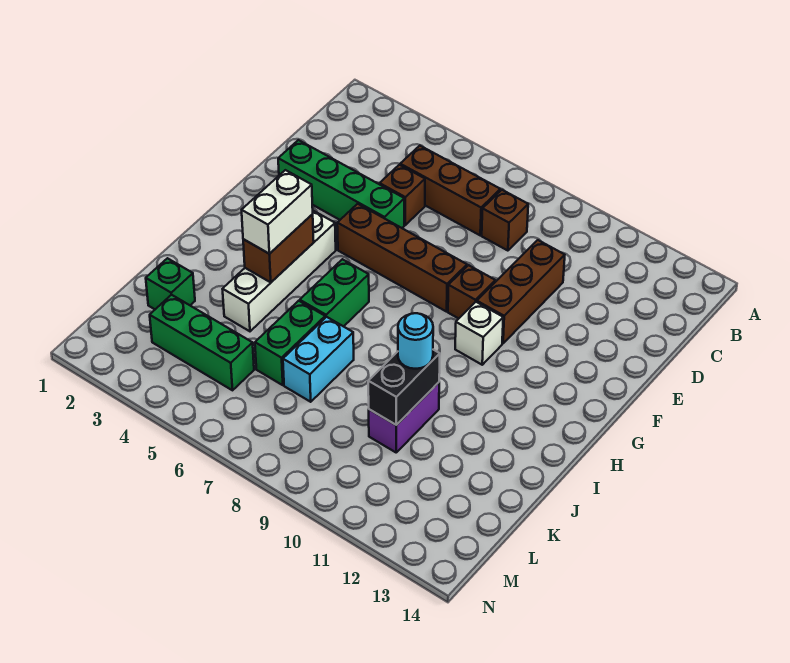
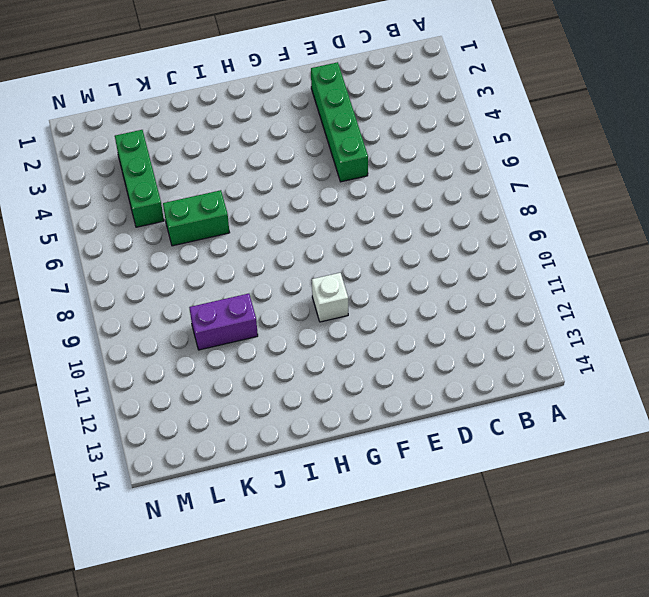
none -> brown brick C5:C7 level 1
none -> brown brick C8 level 1
none -> brown brick D5 level 1

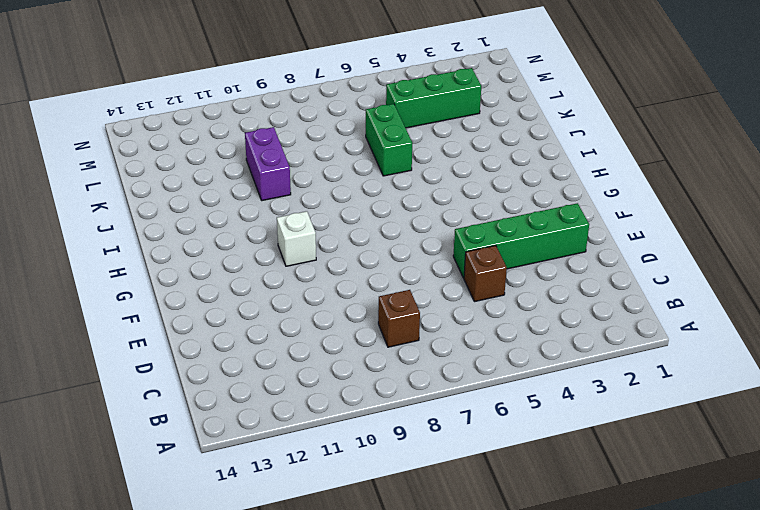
none -> brown brick C5:C7 level 1
none -> brown brick D10:F10 level 1
none -> brown brick F5:F8 level 1

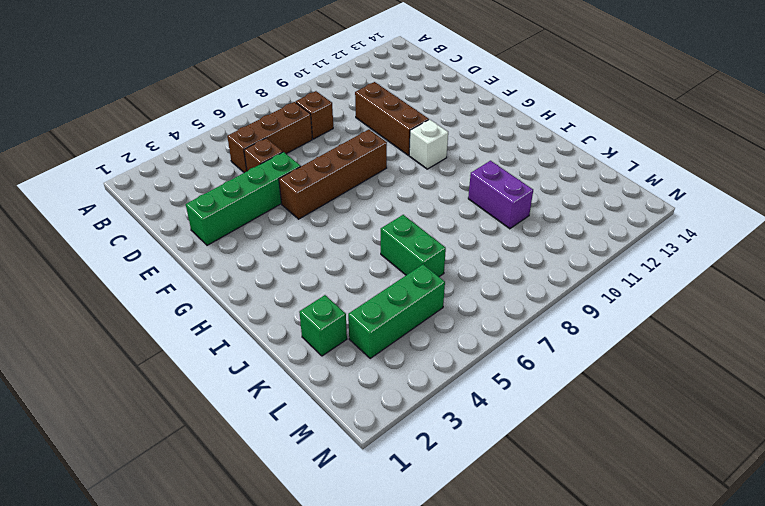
none -> brown brick F9 level 1
none -> white brick G4:J4 level 1
none -> green brick H6:I6 level 1

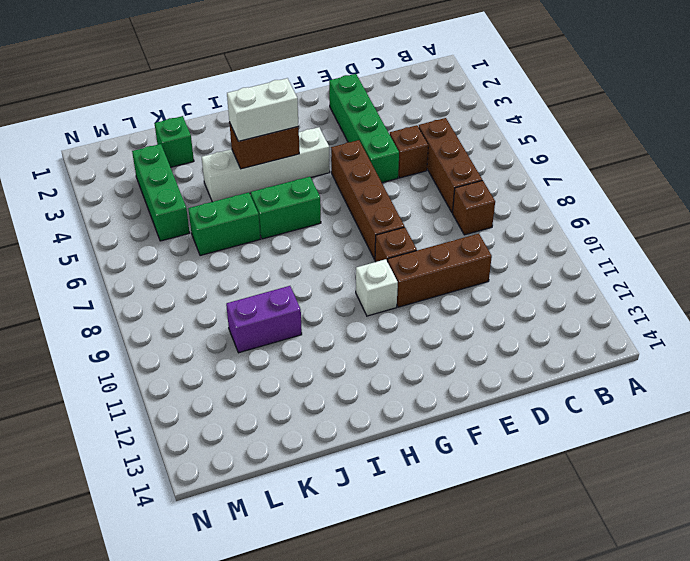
none -> cyan brick J7:K7 level 1
none -> black brick J10:K10 level 2
none -> cyan round brick J10 level 3

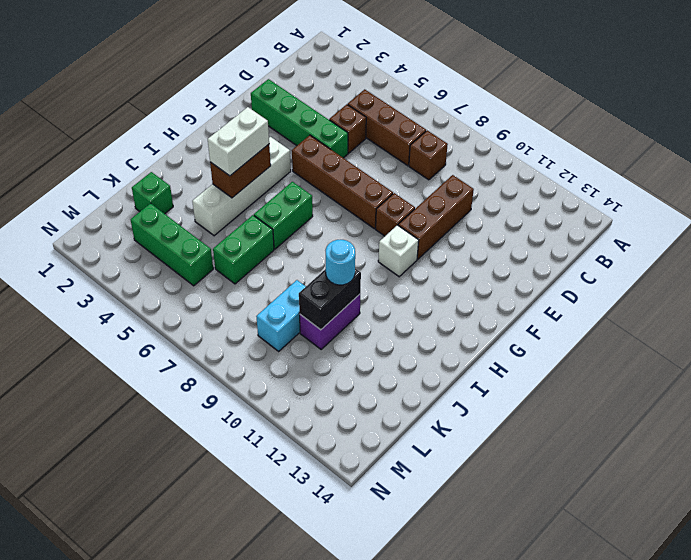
cyan brick K9:L9 level 1 -> cyan brick J7:K7 level 1

